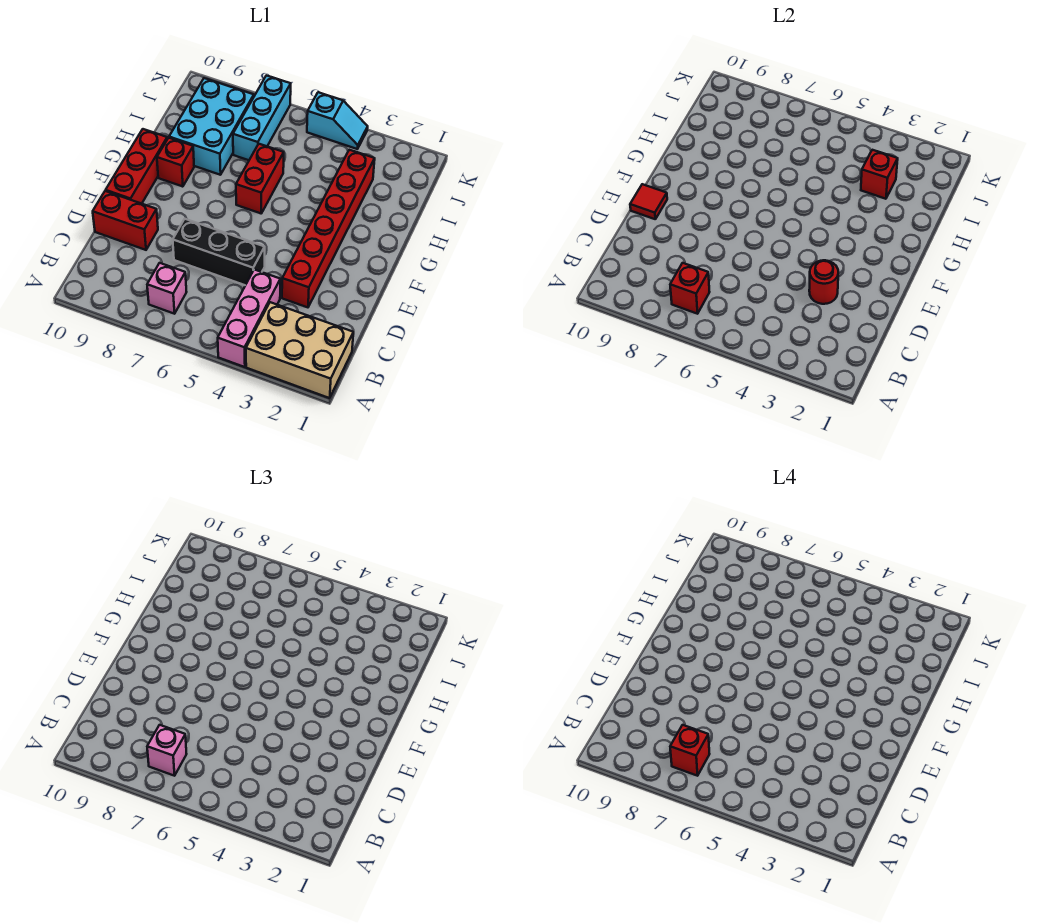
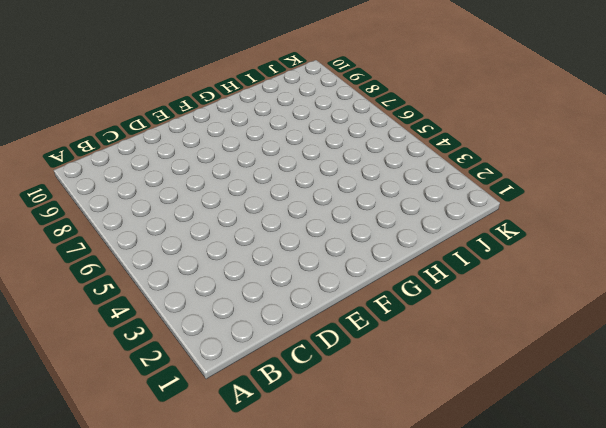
none -> tan brick A1:B3 level 1
none -> pink brick A4:C4 level 1
none -> pink brick B7 level 1

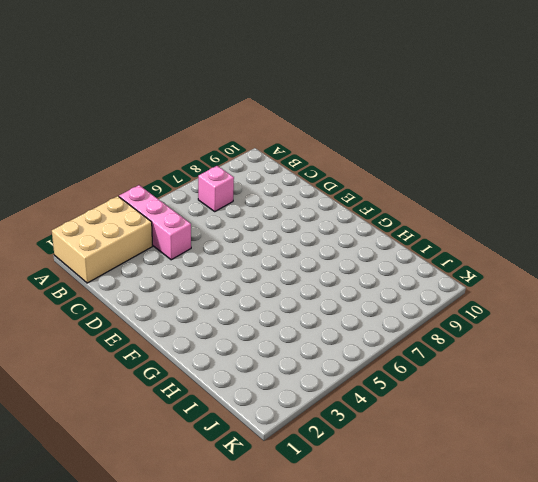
none -> red brick D3:I3 level 1
none -> black brick D5:D7 level 1
none -> red brick D9:D10 level 1

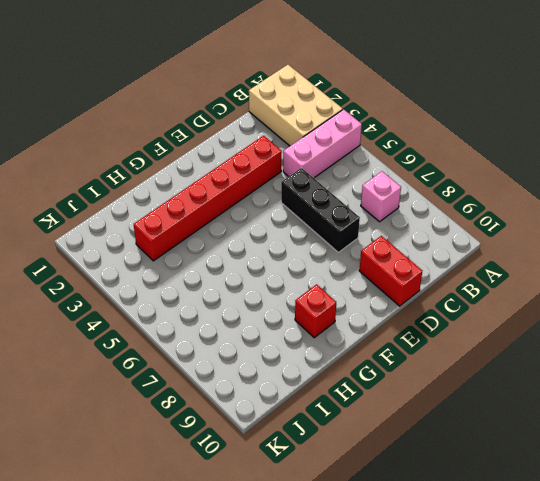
none -> red brick E10:G10 level 1
none -> red brick G6:H6 level 1
none -> cyan brick H8:J9 level 1

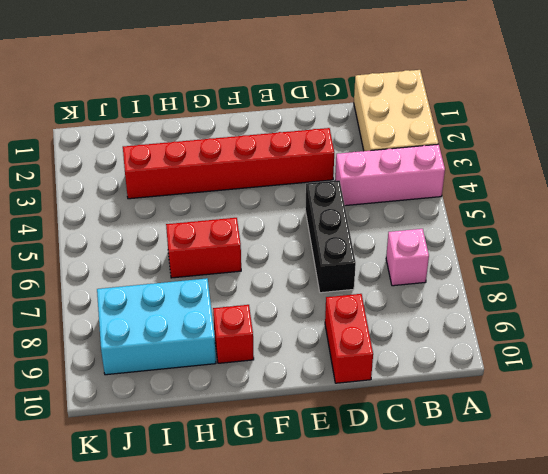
none -> red brick E10:G10 level 1
none -> cyan brick I7:K7 level 1
none -> cyan slope K4:K5 level 1 top 5

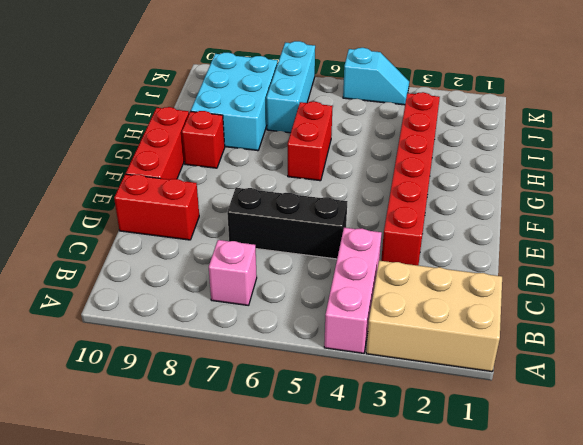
none -> red brick B7 level 2
none -> red round brick D3 level 2
none -> red tile E10 level 2

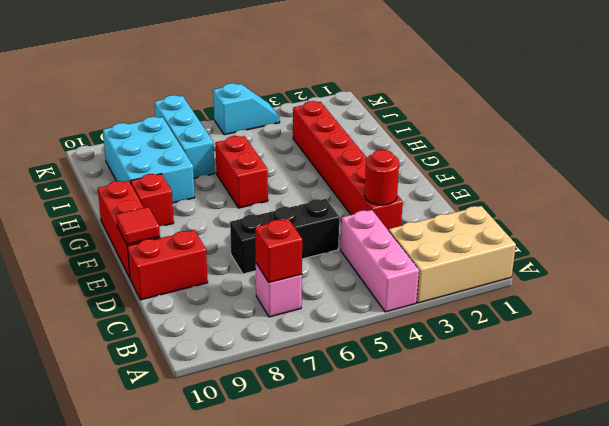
none -> red brick I3 level 2
none -> pink brick B7 level 3
none -> red brick B7 level 4

